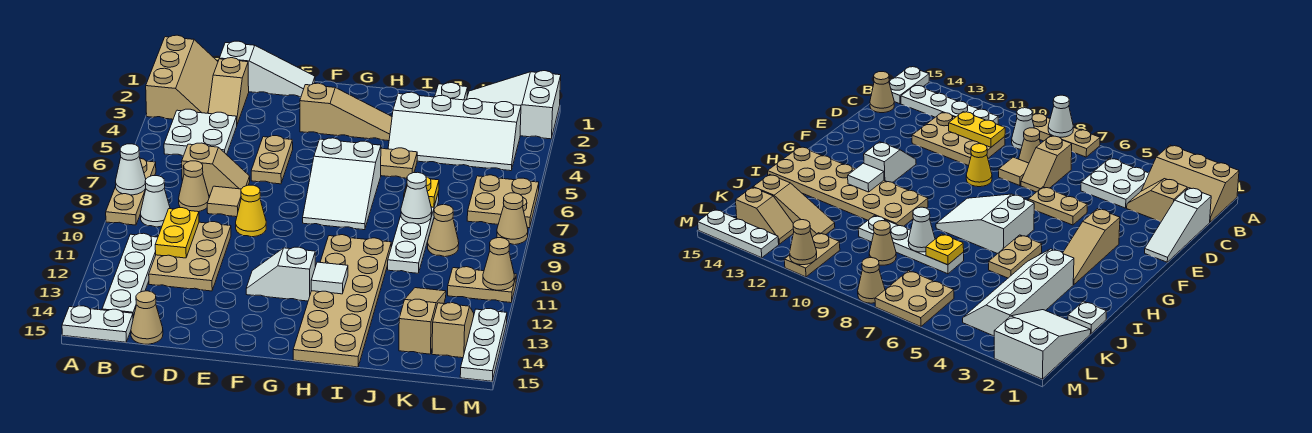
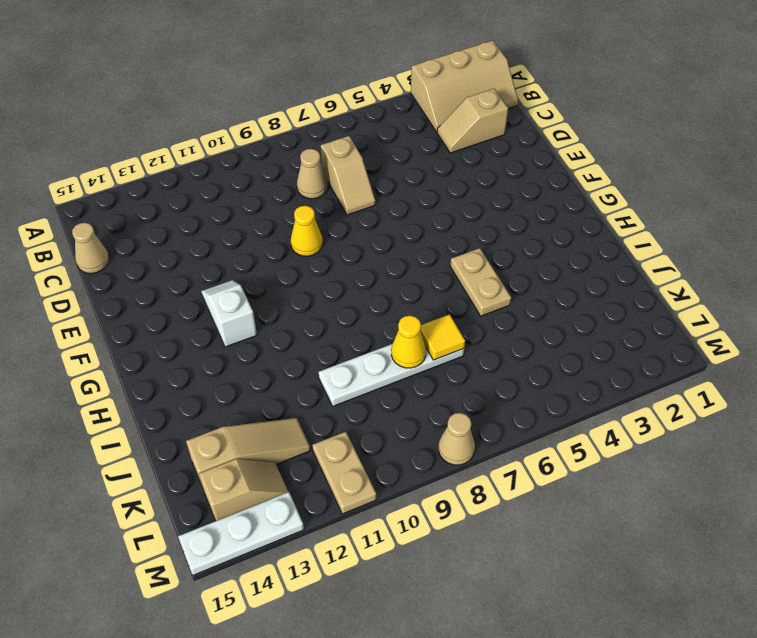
yellow tile J7 level 2 -> yellow plate J7 level 2
yellow cone J8 level 2 -> white cone J8 level 2
none -> tan plate A7:A9 level 1
none -> white plate A15:B15 level 1
none -> white plate B4:C5 level 1
none -> white cone B9 level 1

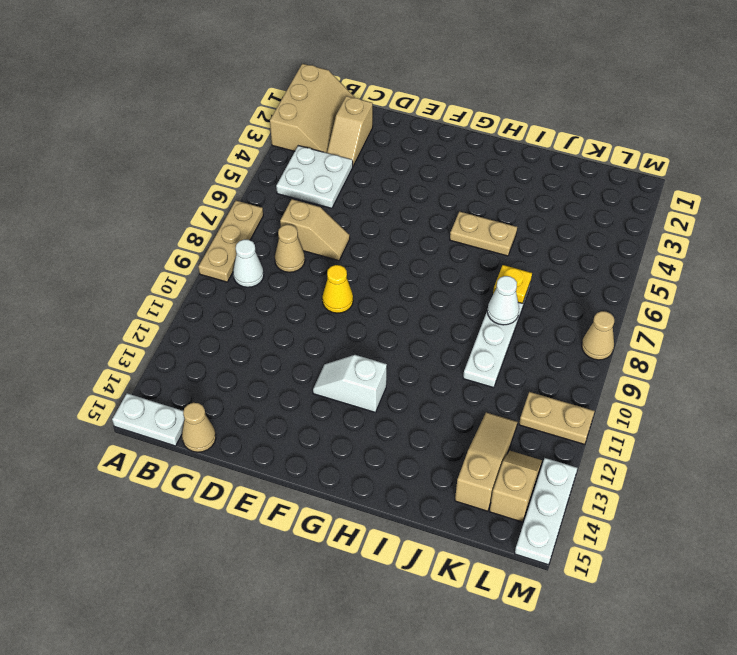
none -> white plate B11:B14 level 1
none -> white slope C1:E1 level 1 top C
none -> tan plate C10:D12 level 1
none -> tan tile D8 level 1

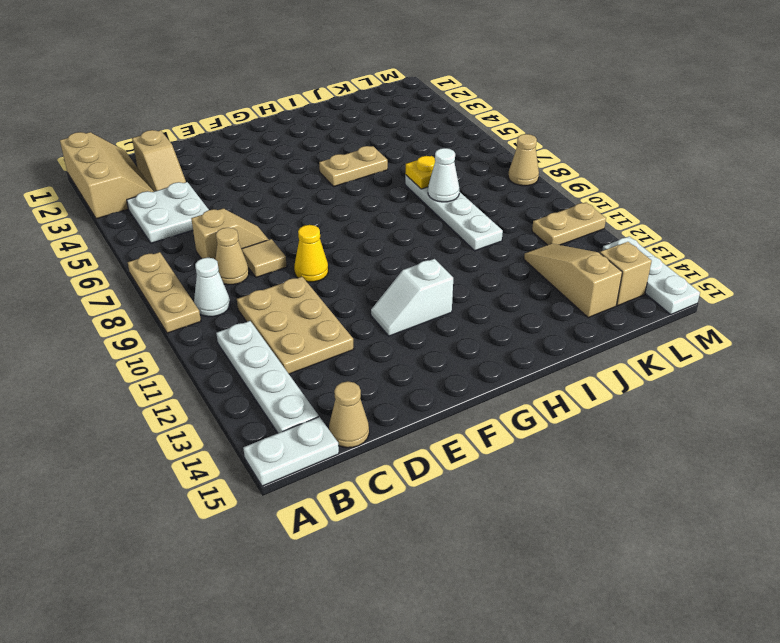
none -> white slope C1:E1 level 1 top C
none -> tan plate E5:E6 level 1
none -> tan slope F3:H3 level 1 top F
none -> white slope G6:H8 level 1 top 6

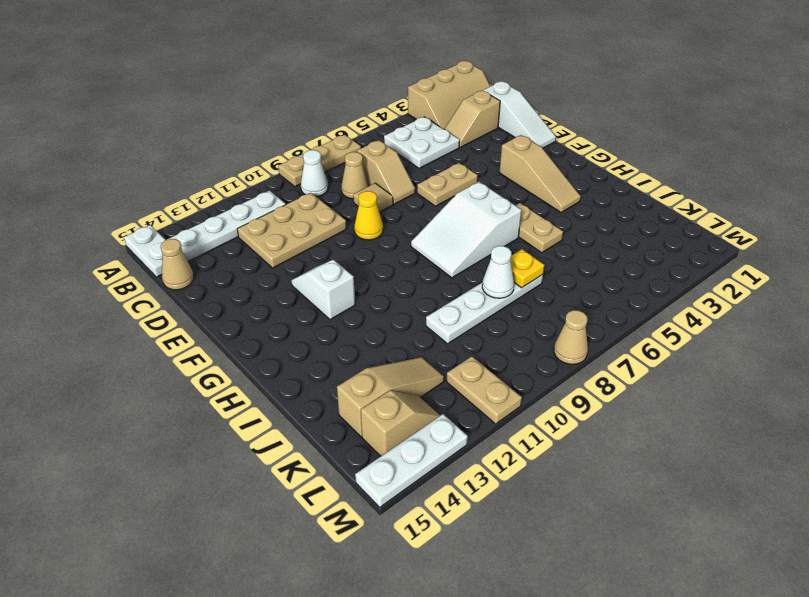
none -> tan plate H10:I15 level 1
none -> white slope I3:L4 level 1 top 3
none -> white plate J1 level 1
none -> white slope K1:M2 level 1 top M

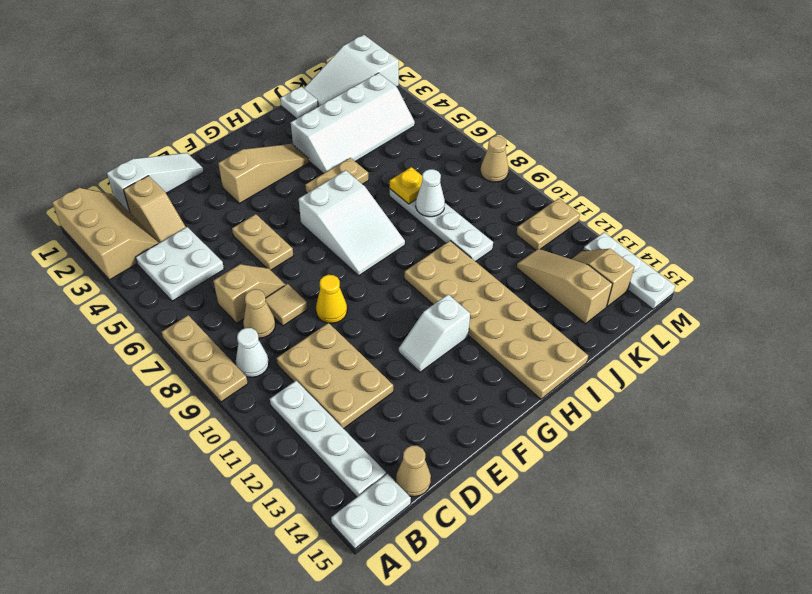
none -> tan cone K9 level 1
none -> tan plate L6:M7 level 1
none -> white cone A8 level 2
none -> yellow plate C10:C11 level 2

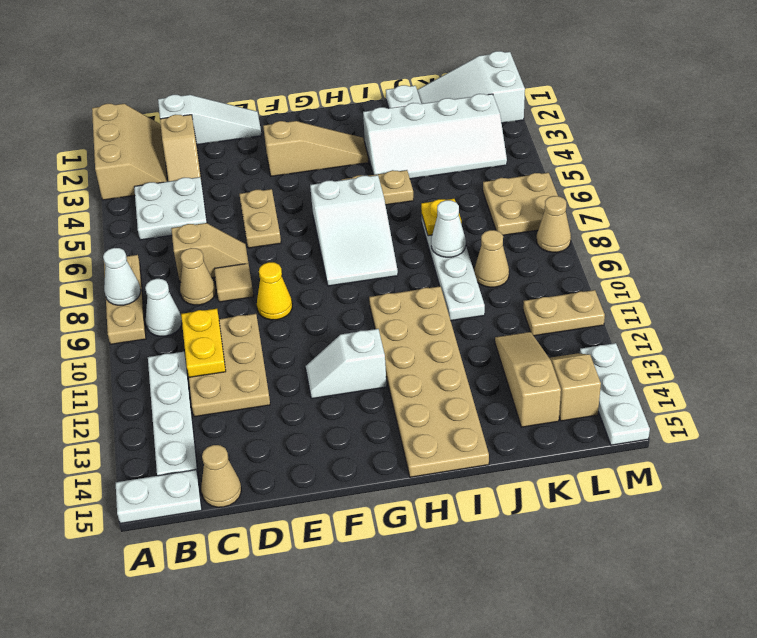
none -> white tile H12 level 2
none -> tan cone M11 level 2

